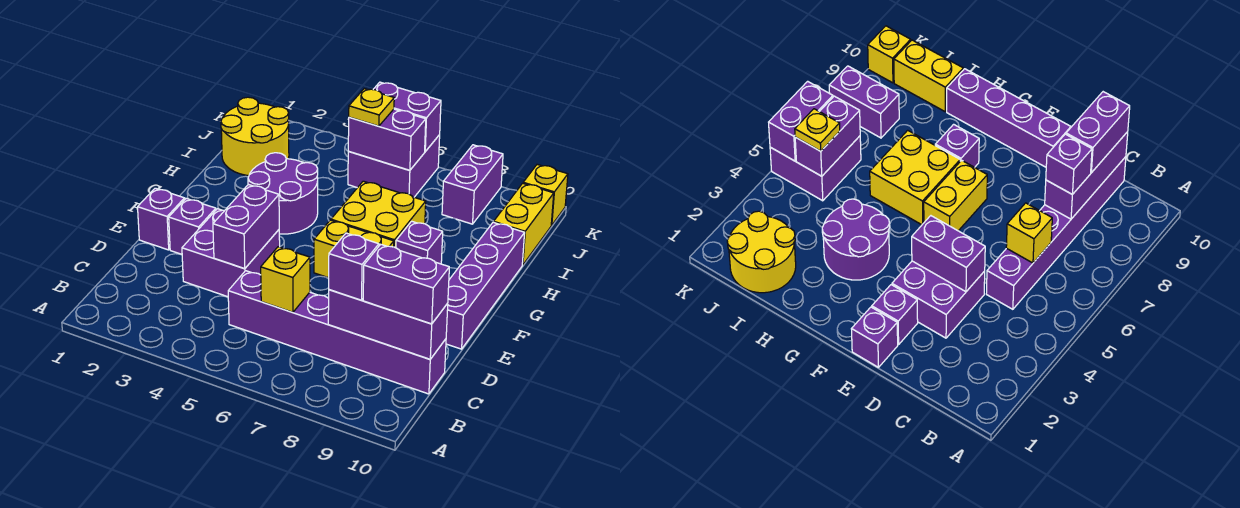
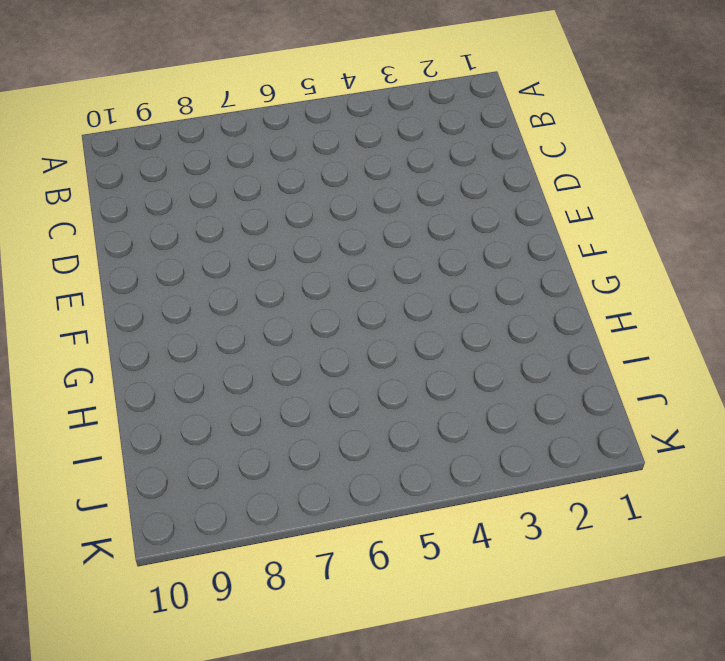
none -> purple brick C5:C10 level 1
none -> purple brick D3:E4 level 1
none -> purple brick E1 level 1

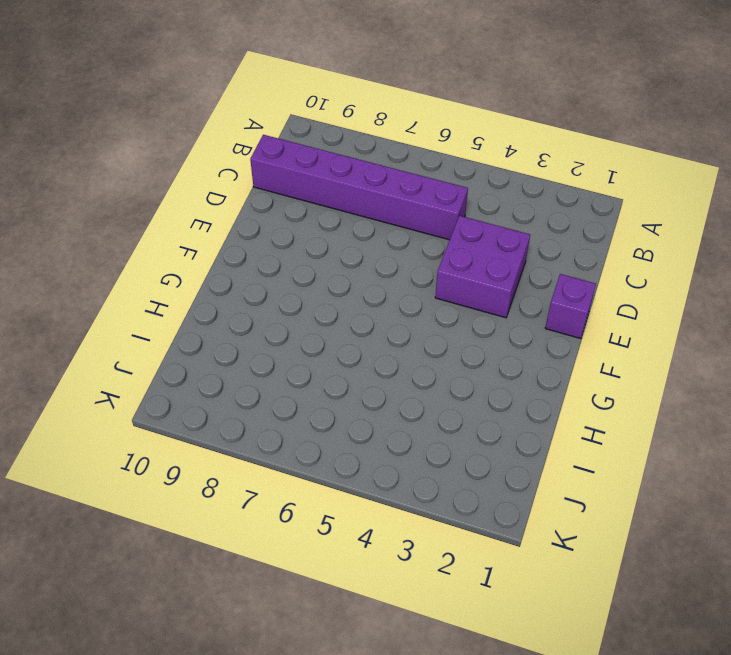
none -> purple brick E2 level 1
none -> purple brick E10:H10 level 1
none -> yellow brick F6:F7 level 1

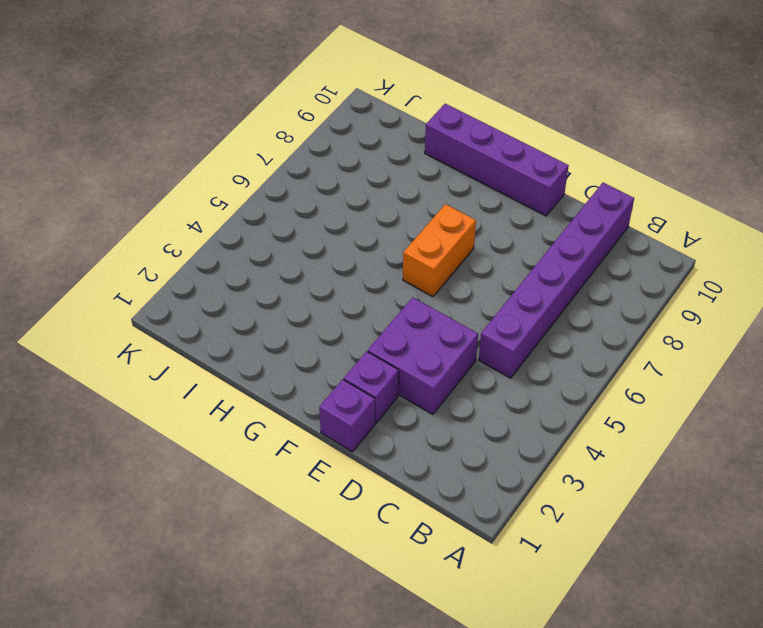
orange brick F6:F7 level 1 -> yellow brick F6:F7 level 1
none -> purple round brick G3:H4 level 1
none -> yellow brick G6:H7 level 1
none -> purple brick G8 level 1

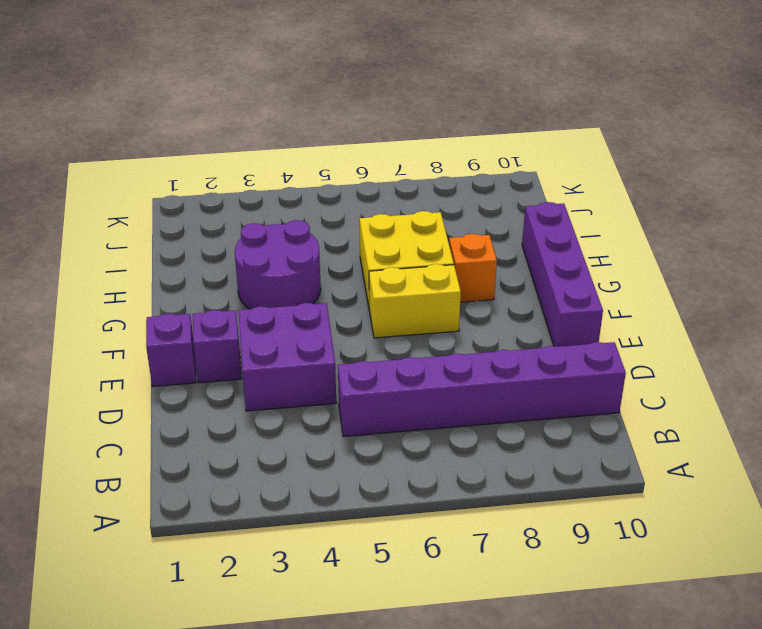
orange brick G8 level 1 -> purple brick G8 level 1
none -> yellow round brick I1:J2 level 1
none -> yellow brick I10:J10 level 1
none -> purple brick J5:K6 level 1

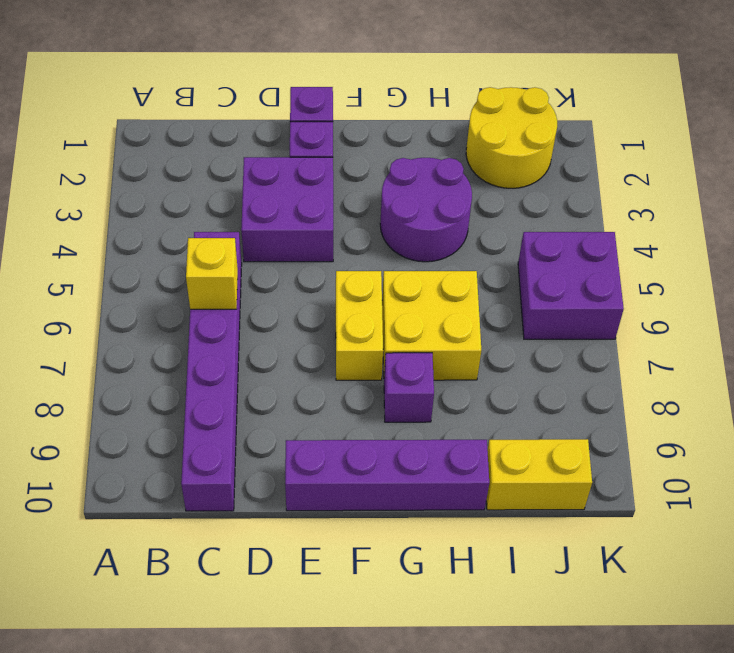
none -> purple brick J8:K8 level 1
none -> yellow brick K10 level 1
none -> purple brick C8:C10 level 2

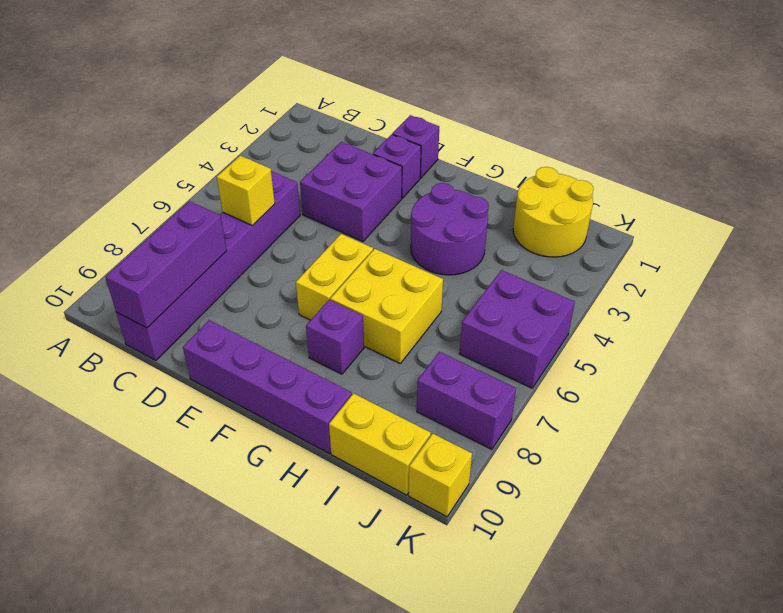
none -> purple brick D4:E4 level 2
none -> purple brick J5:J6 level 2
none -> purple brick K5:K6 level 2

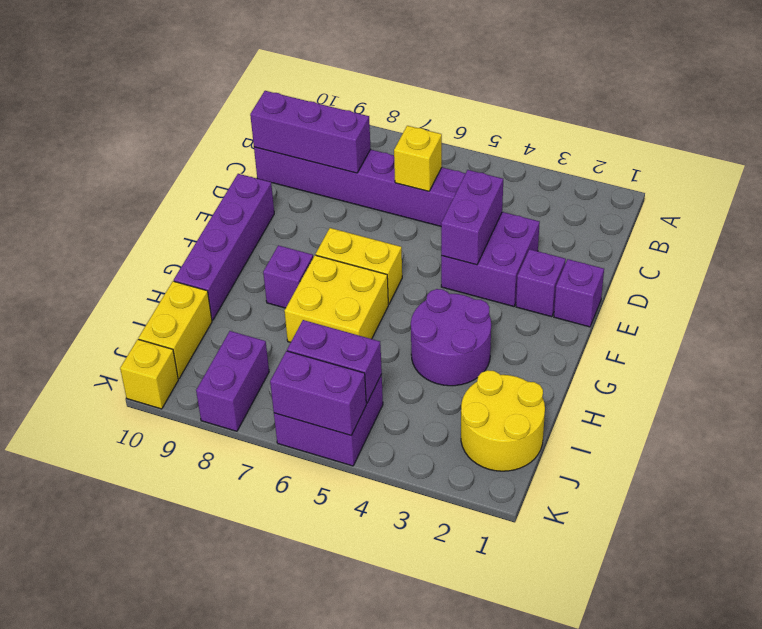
none -> purple brick C8 level 3
none -> purple brick C9:C10 level 3
none -> yellow plate J5 level 3

